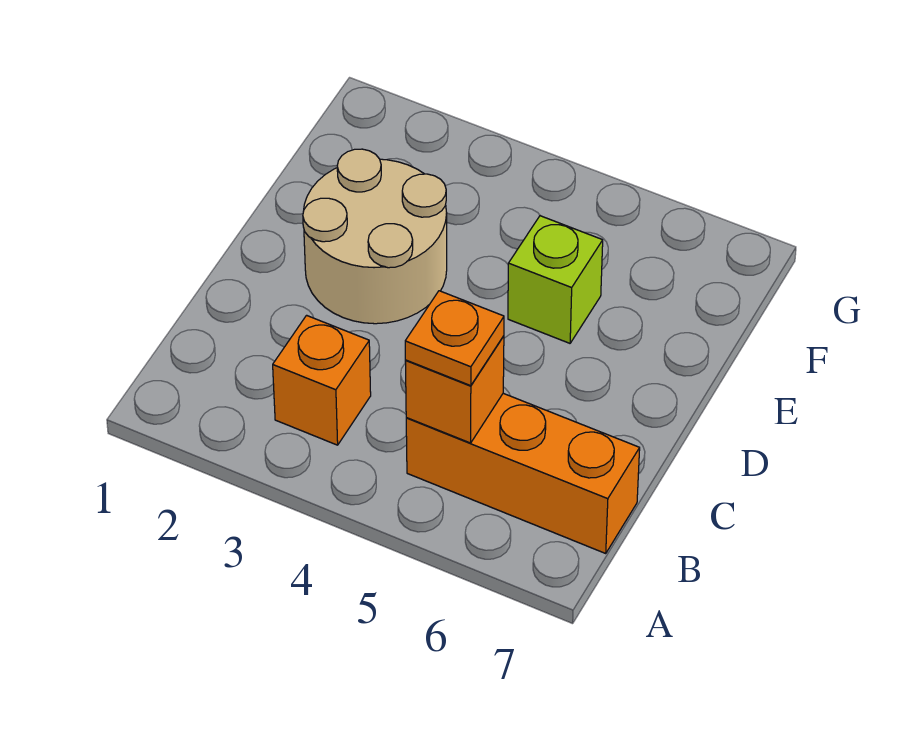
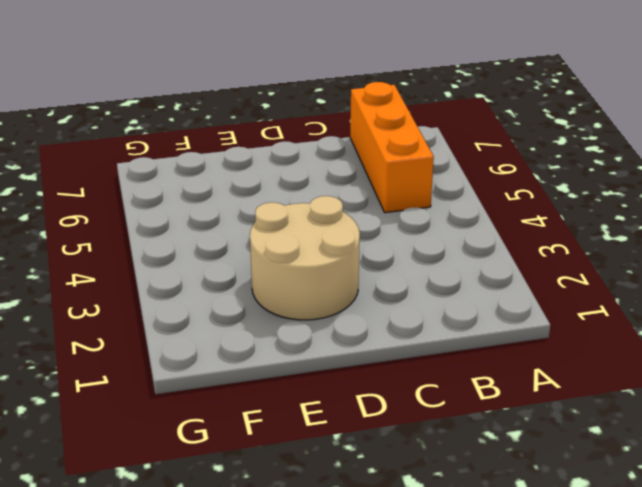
none -> orange brick B3 level 1
none -> lime brick E5 level 1

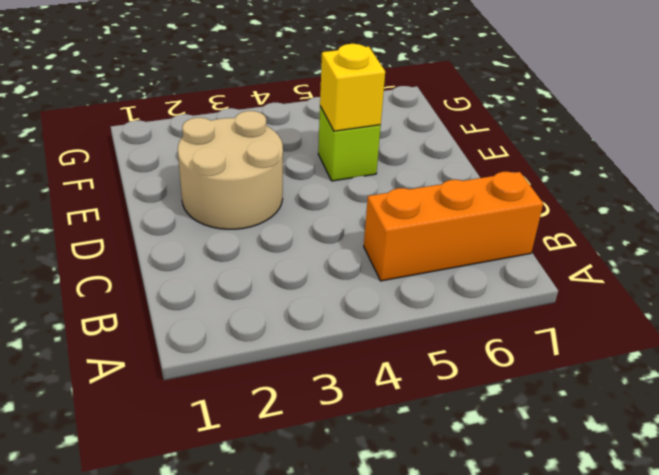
yellow brick E5 level 2 -> none
none -> orange brick B3 level 1
none -> orange brick B5 level 2

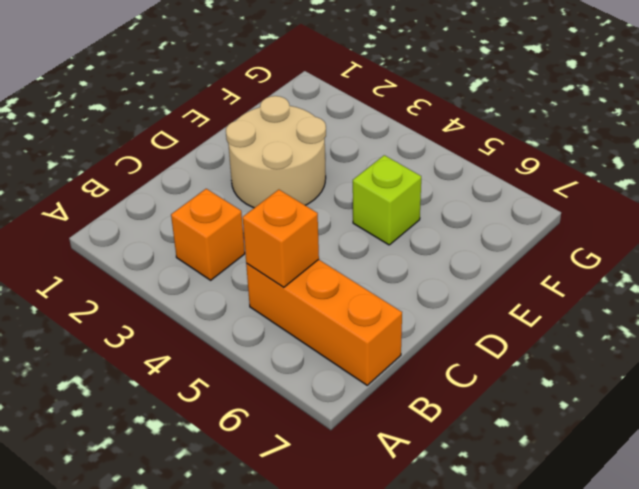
none -> orange plate B5 level 3

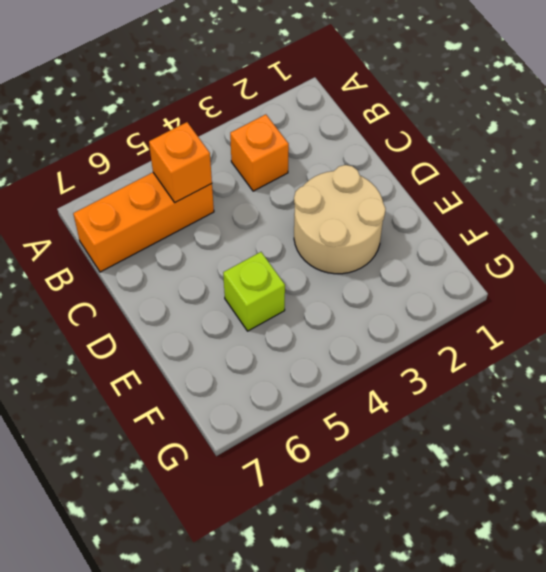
none -> orange plate B5 level 3

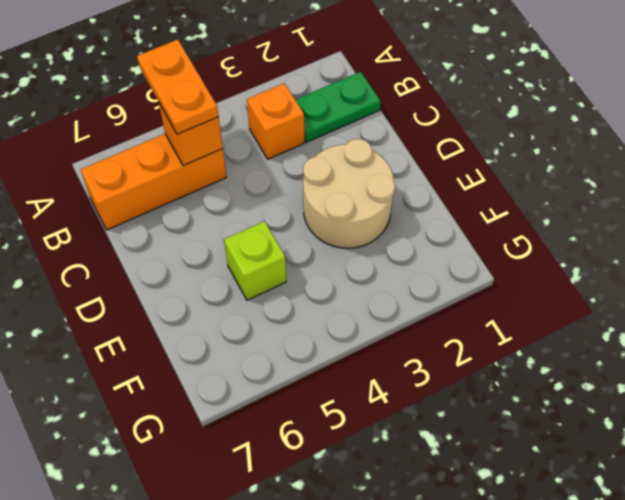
orange plate A5:B5 level 3 -> orange plate B5 level 3
green plate B1:B2 level 1 -> none

